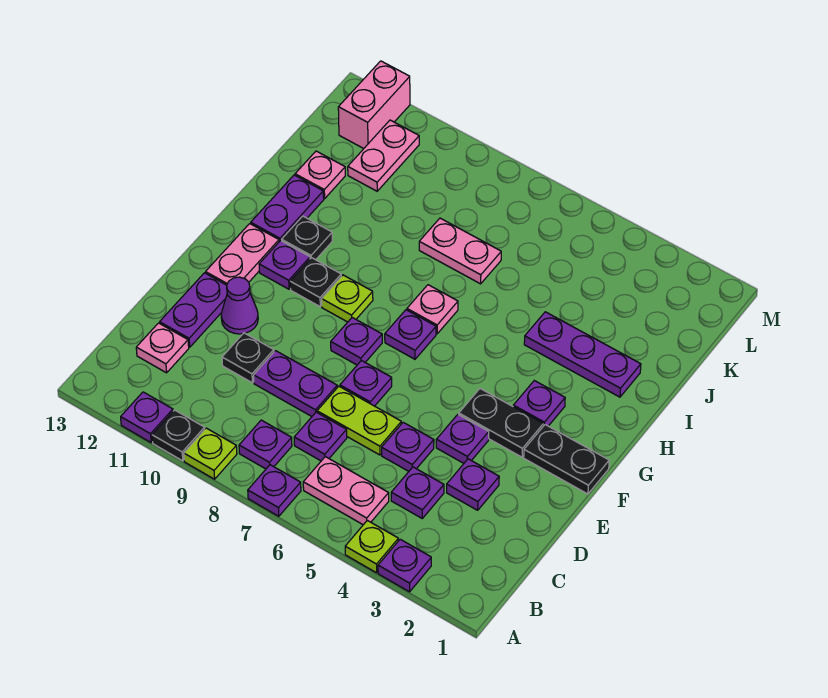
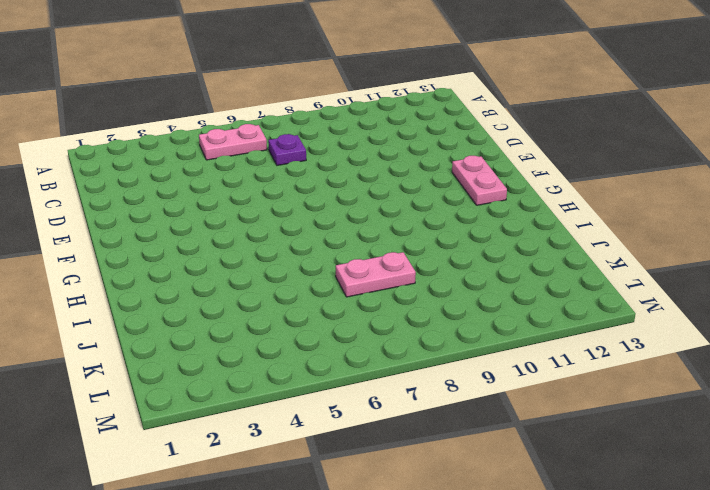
none -> purple plate A3 level 1
none -> lime plate A4 level 1
none -> purple plate A7 level 1
none -> lime plate A9 level 1

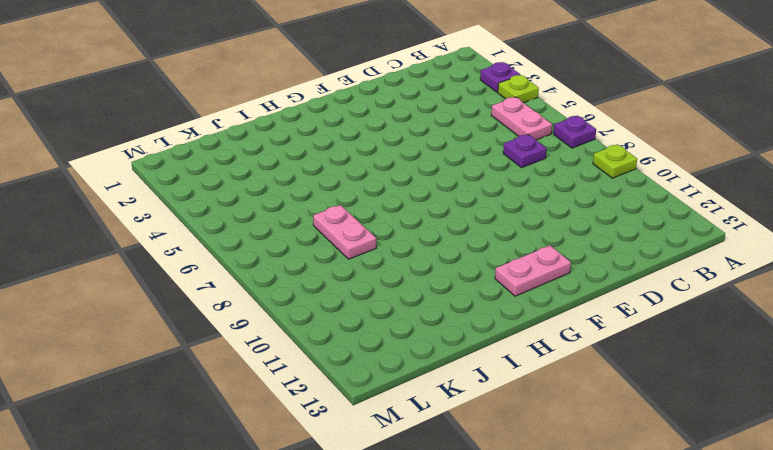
none -> black plate A10 level 1
none -> purple plate A11 level 1
none -> purple plate B8 level 1
none -> purple plate C4 level 1

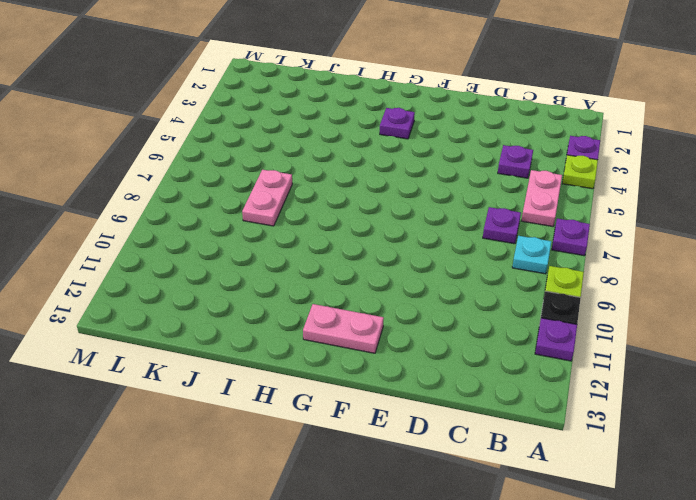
cyan plate B8 level 1 -> purple plate B8 level 1
none -> pink plate C12 level 1
none -> purple plate D3 level 1
none -> purple plate D5 level 1
none -> lime plate D6:D7 level 1

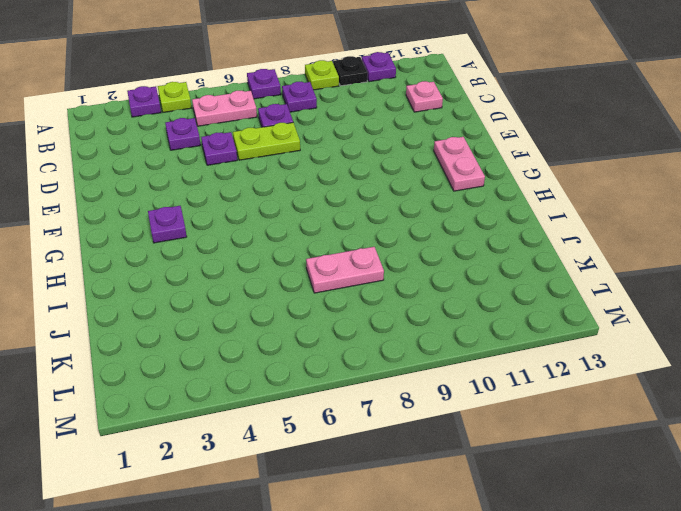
none -> purple plate D3 level 1
none -> purple plate D8:D9 level 1
none -> black plate D10 level 1
none -> purple plate D12:E12 level 1

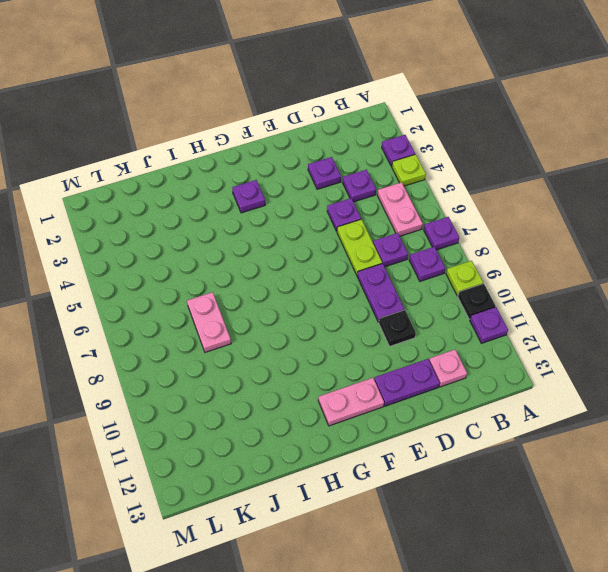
none -> purple plate E4 level 1
none -> purple plate E7 level 1
none -> purple cone E11 level 1
none -> black plate F1:F2 level 1

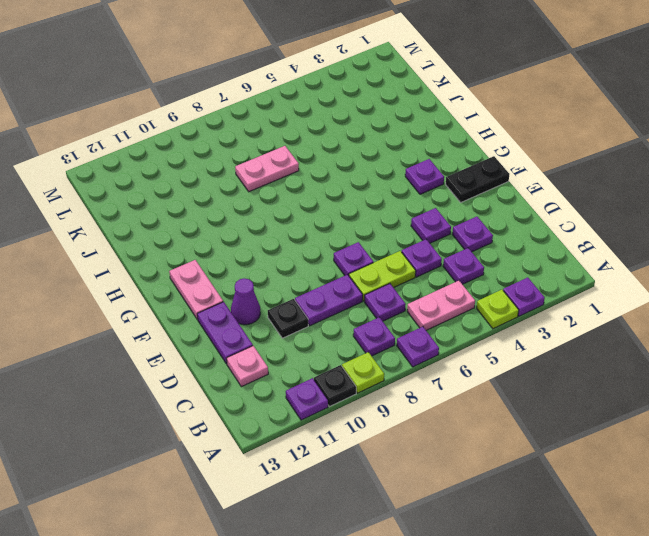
none -> black plate F3:F4 level 1
none -> purple plate F8 level 1
none -> purple plate G7 level 1
none -> lime plate G9 level 1

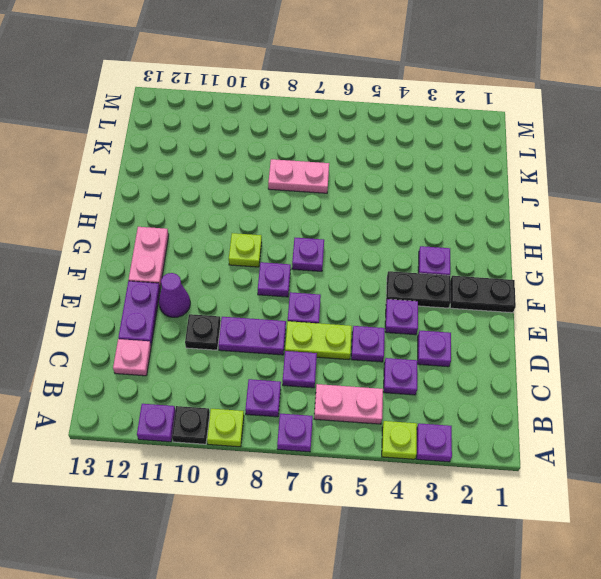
none -> black plate G10 level 1
none -> purple plate G11 level 1
none -> pink plate H7 level 1
none -> black plate H11 level 1

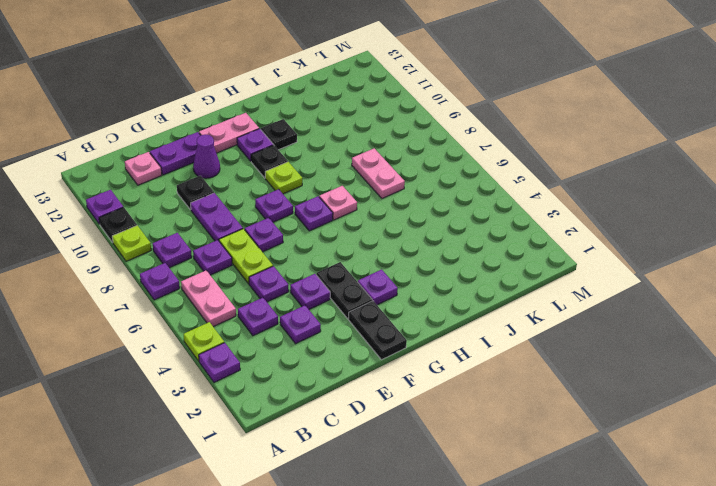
none -> purple plate H12:I12 level 1
none -> purple plate I2:I4 level 1
none -> pink plate J12 level 1
none -> pink plate K11:L11 level 1

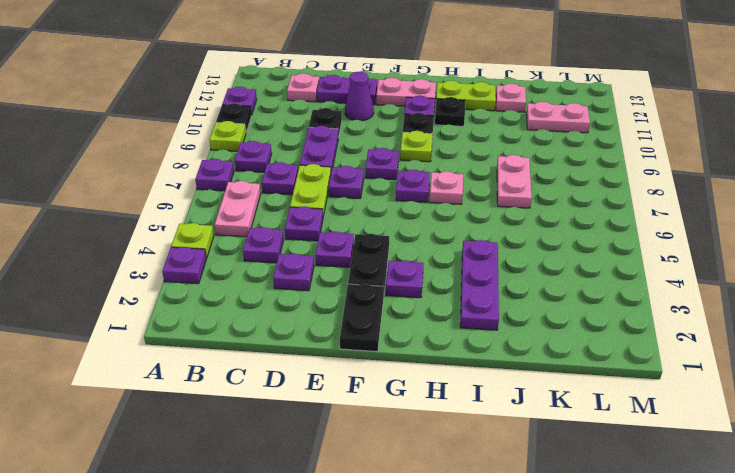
lime plate H12:I12 level 1 -> purple plate H12:I12 level 1
none -> pink brick L12:M12 level 1

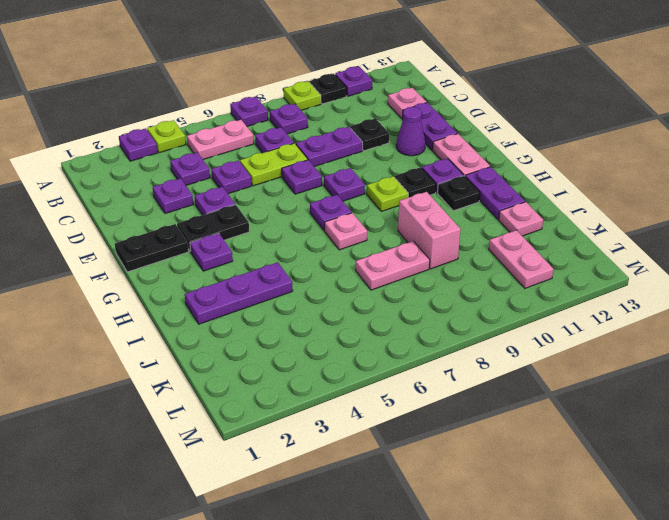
pink brick I9:J9 level 1 -> pink brick L12:M12 level 1

